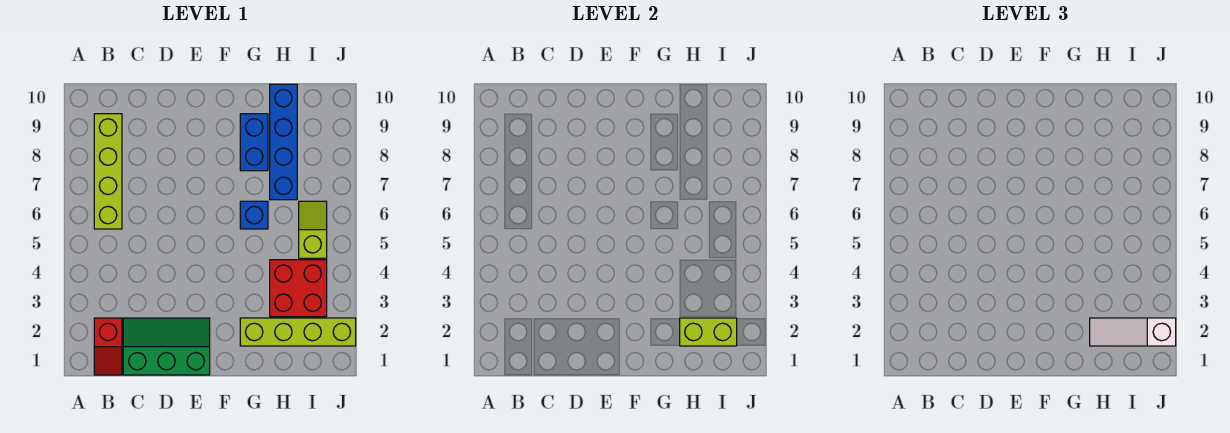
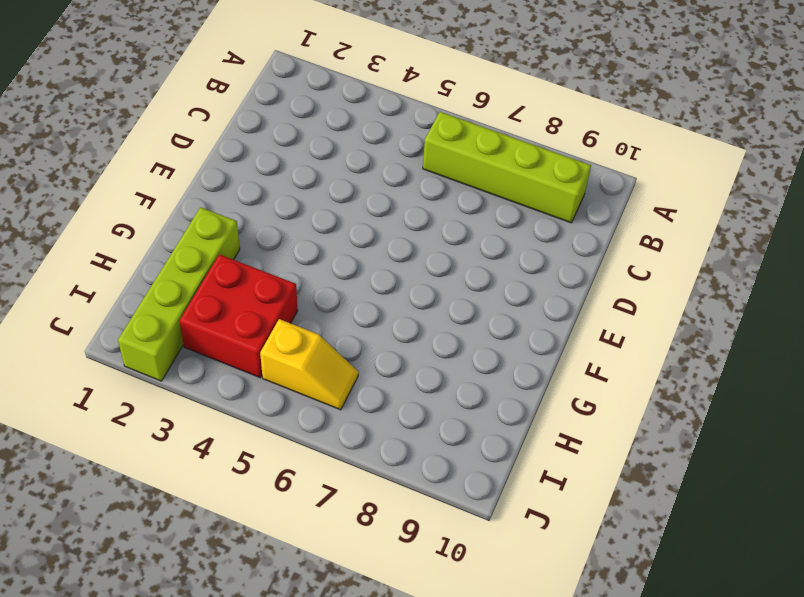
yellow slope I5:I6 level 1 top 5 -> lime slope I5:I6 level 1 top 5
none -> red slope B1:B2 level 1 top 2
none -> green slope C1:E2 level 1 top 1

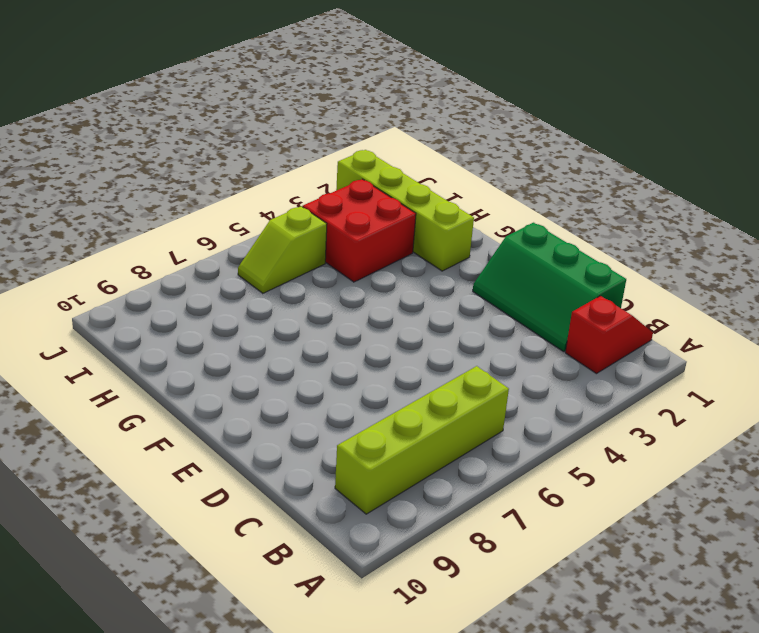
none -> blue brick G6 level 1
none -> blue brick G8:G9 level 1

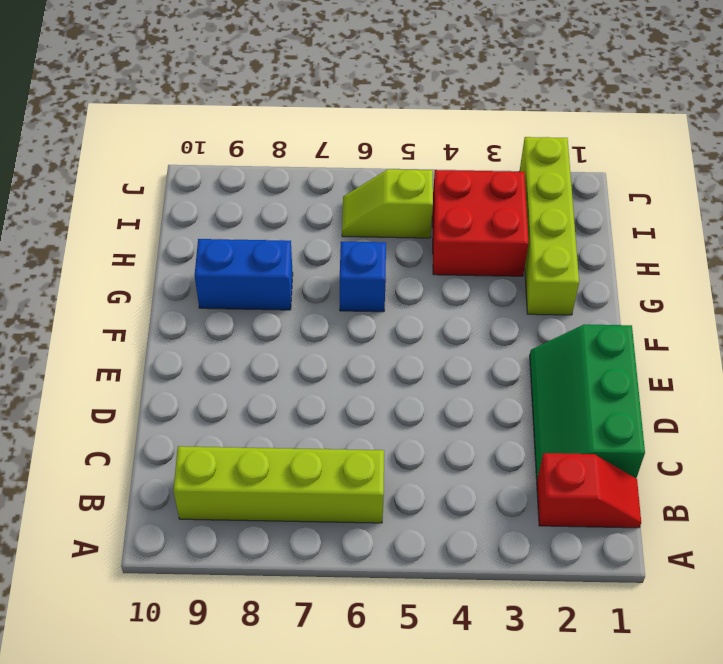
none -> blue brick H7:H10 level 1
none -> lime brick H2:I2 level 2

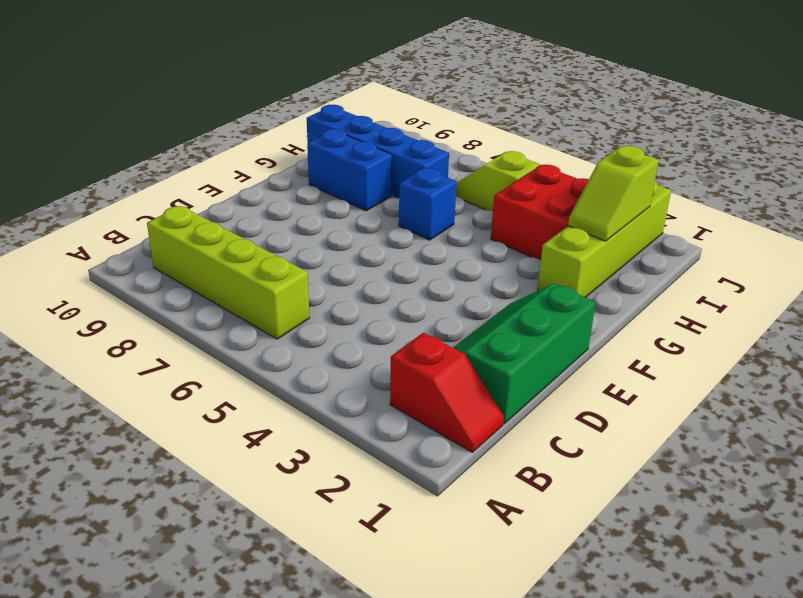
lime slope H2:I2 level 2 top I -> lime brick H2:I2 level 2
none -> white slope H2:J2 level 3 top J

